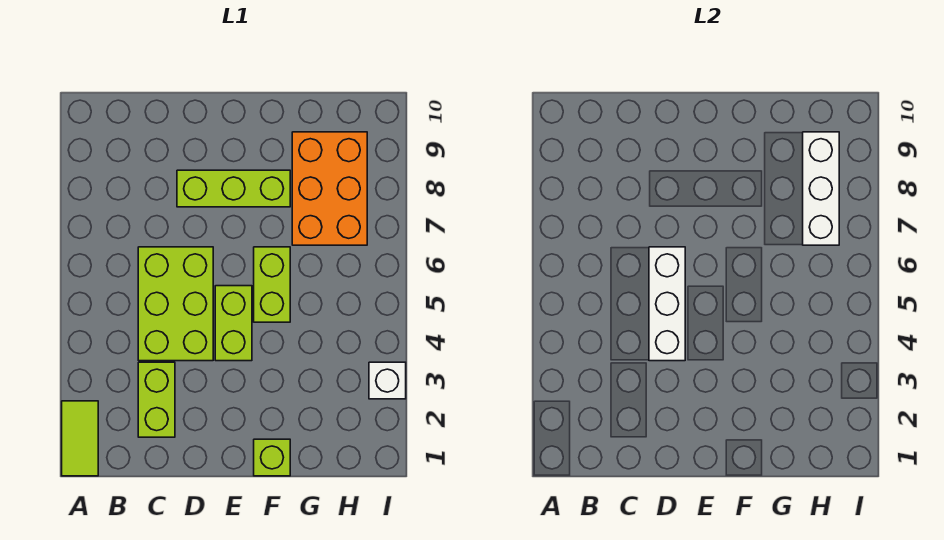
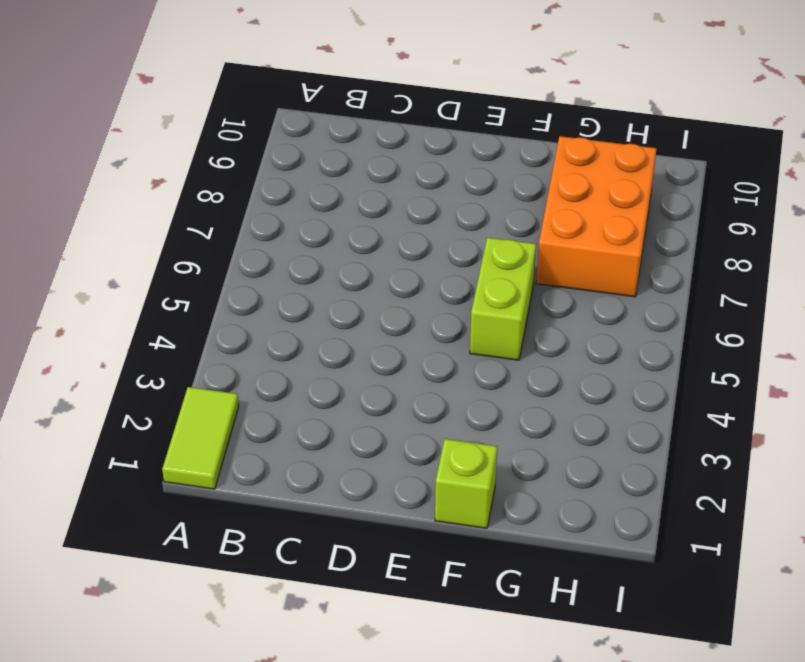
none -> lime brick C2:C3 level 1
none -> lime brick C4:D6 level 1

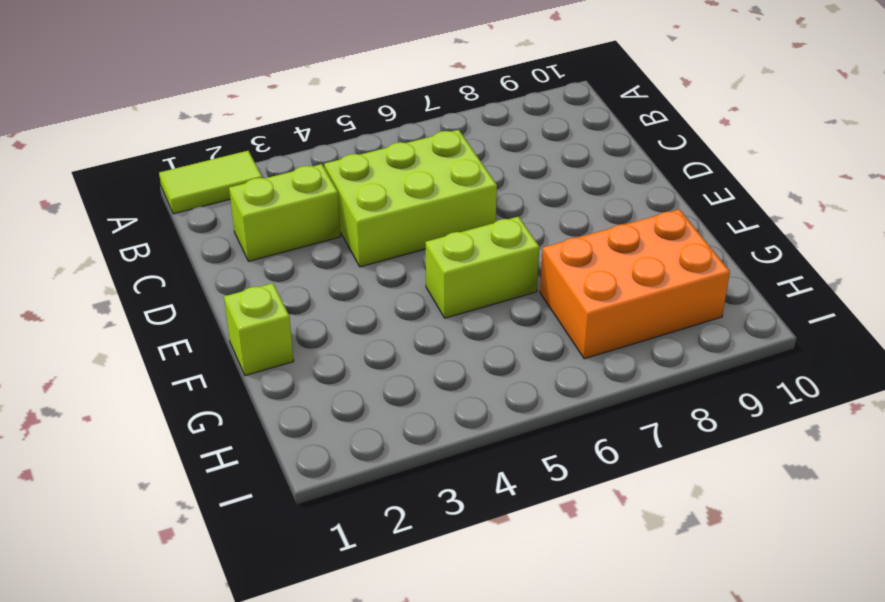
none -> lime brick D8:F8 level 1
none -> lime brick E4:E5 level 1

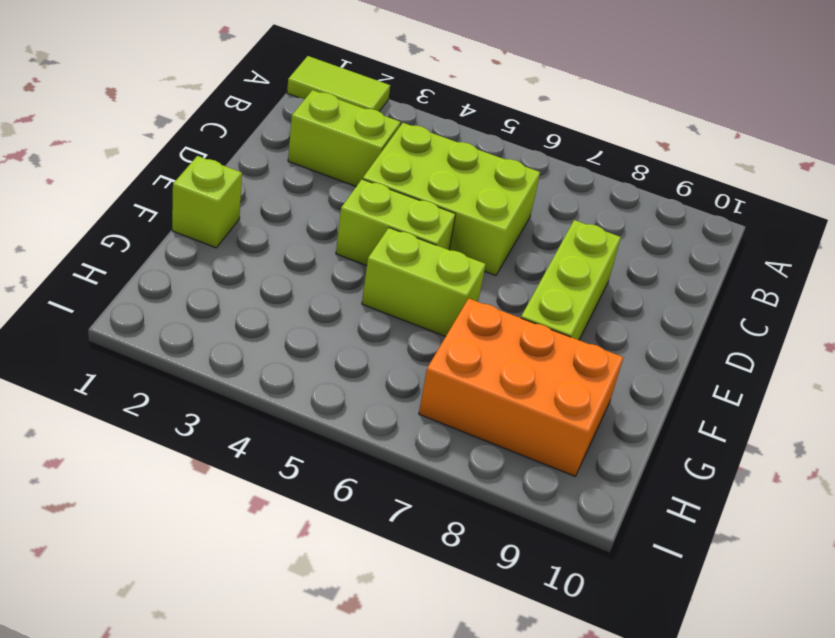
none -> white brick I3 level 1
none -> white brick D4:D6 level 2

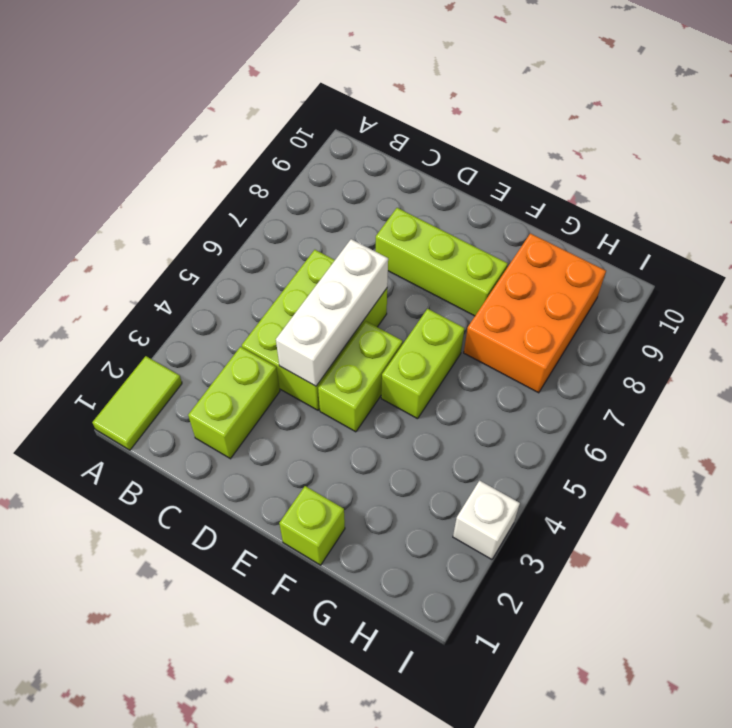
none -> white brick H7:H9 level 2

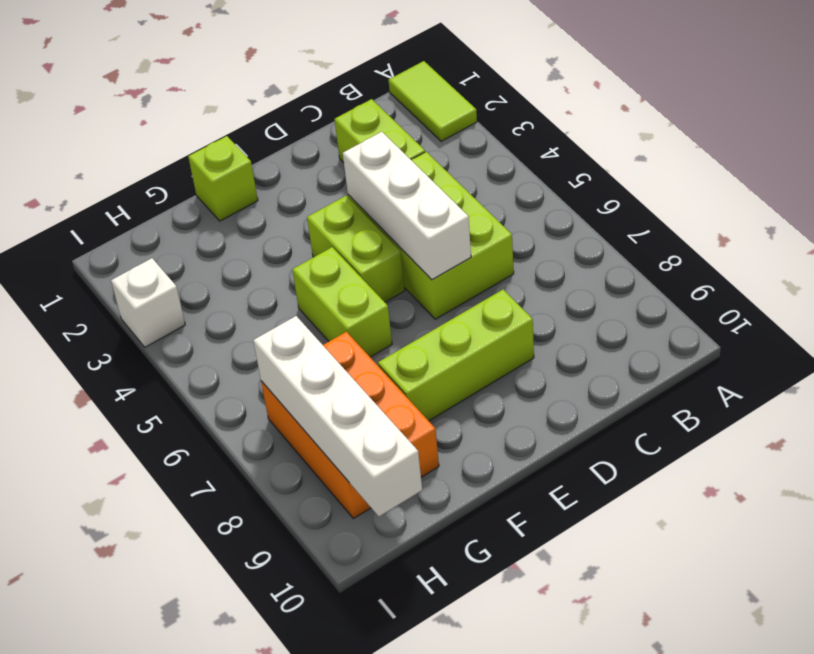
white brick H7:H10 level 2 -> white brick H7:H9 level 2

